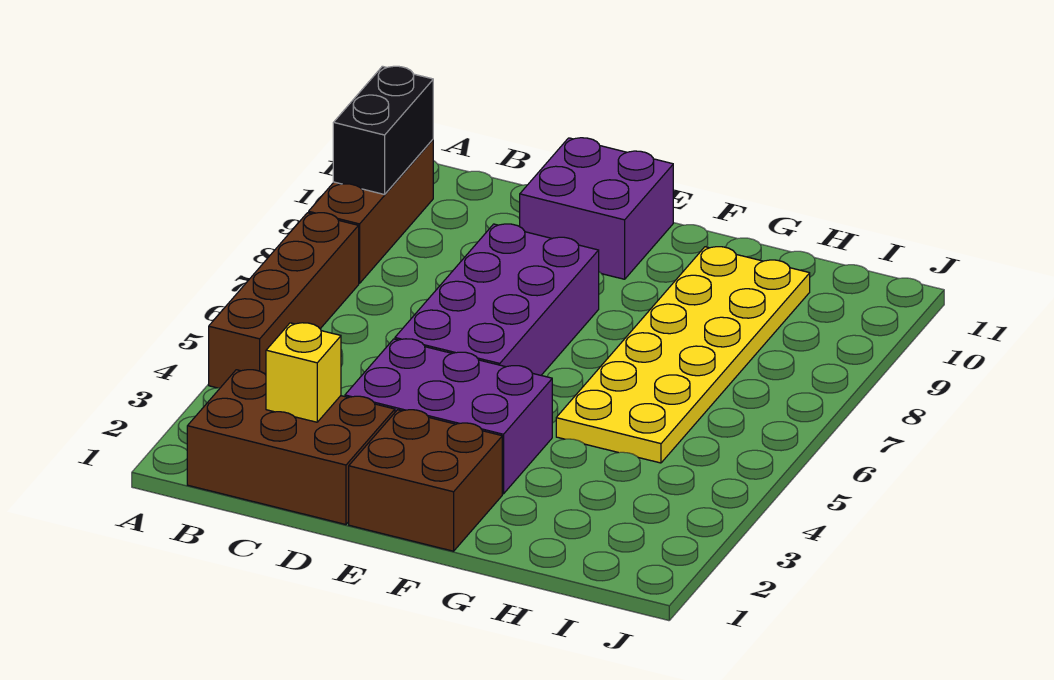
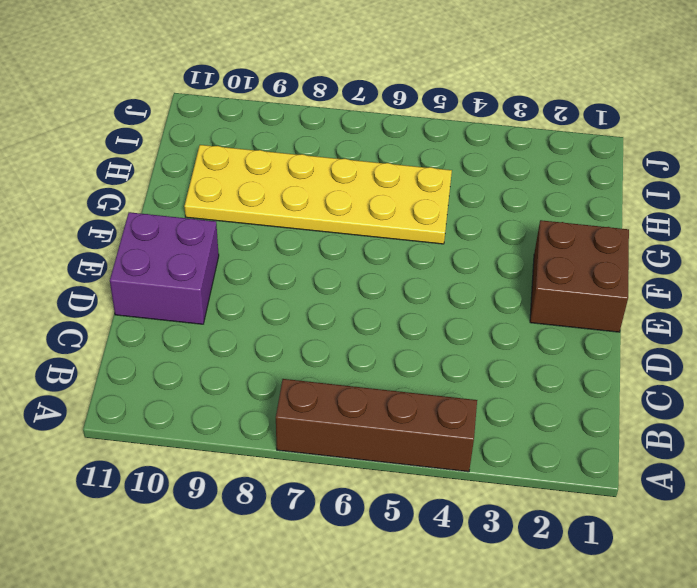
none -> brown brick A8:A10 level 1
none -> brown brick B1:D2 level 1

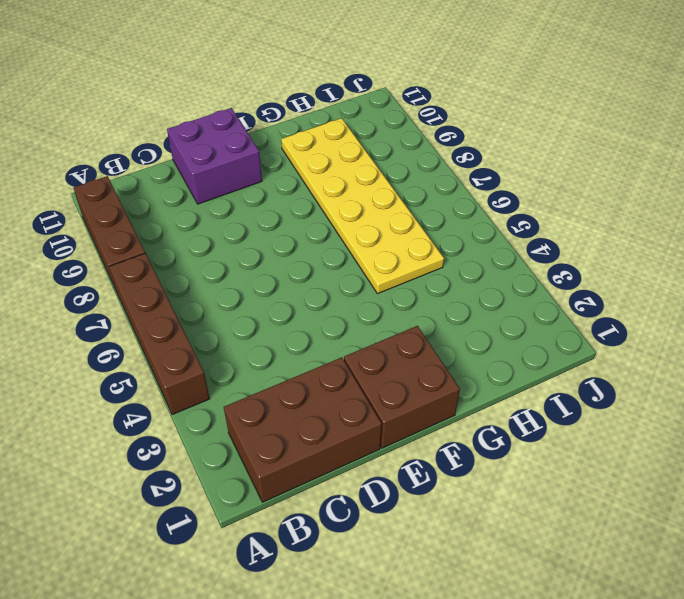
none -> purple brick D3:F4 level 1
none -> purple brick D5:E8 level 1

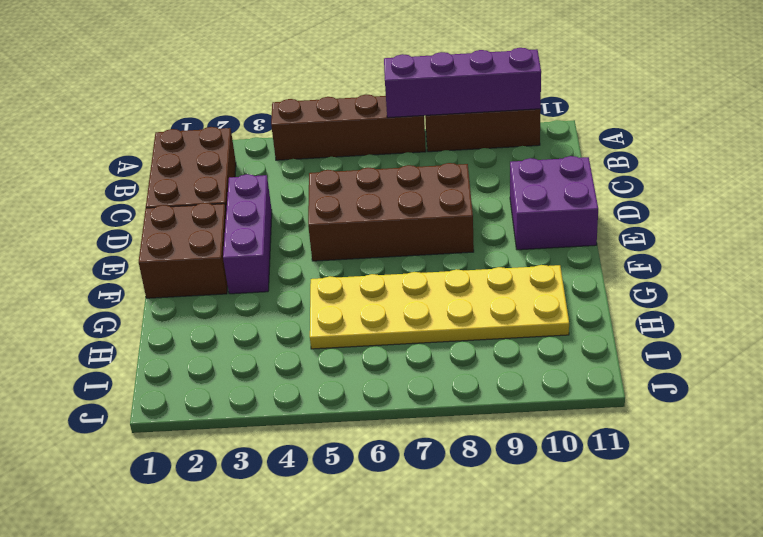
purple brick A7:A10 level 2 -> black brick A9:A10 level 2
purple brick D3:F3 level 1 -> purple brick D3:F4 level 1
brown brick D5:E8 level 1 -> purple brick D5:E8 level 1
none -> yellow brick C2 level 2

